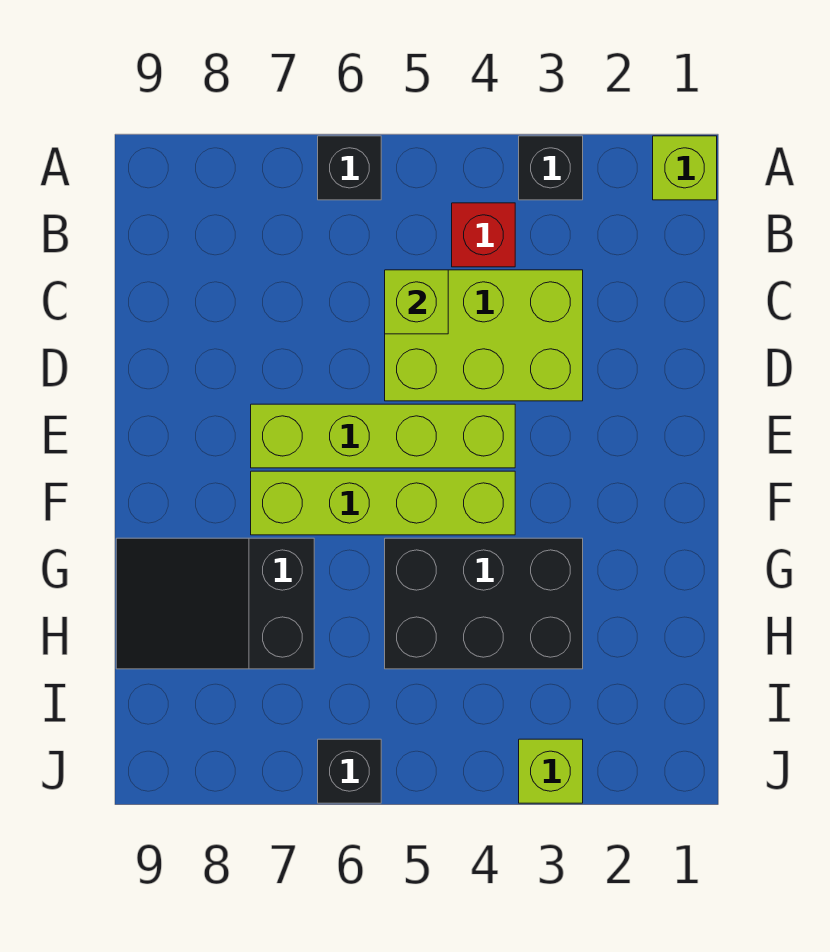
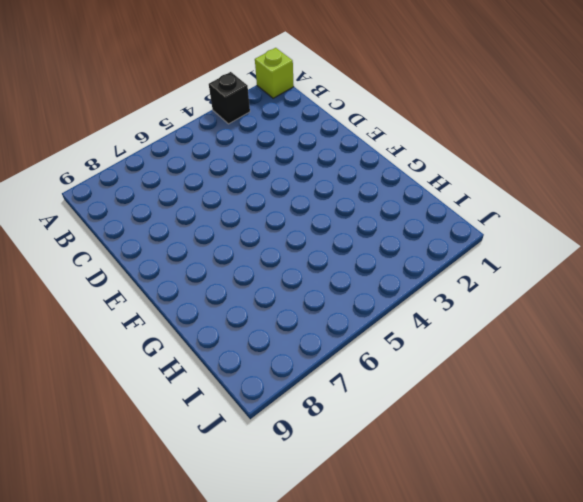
none -> black brick A6 level 1
none -> red brick B4 level 1
none -> lime brick C3:D5 level 1

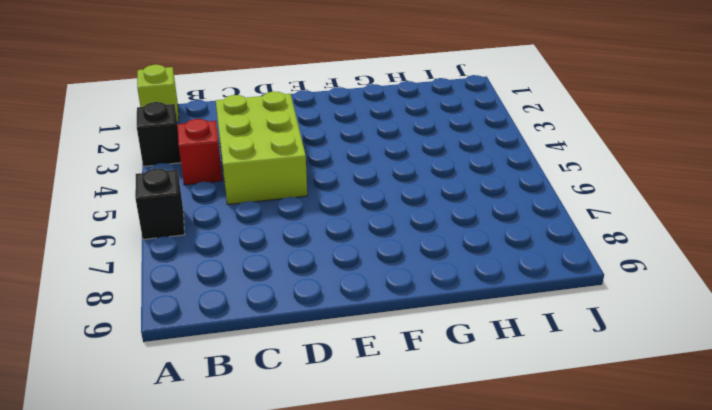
none -> lime brick E4:E7 level 1
none -> lime brick F4:F7 level 1
none -> black brick G3:H5 level 1

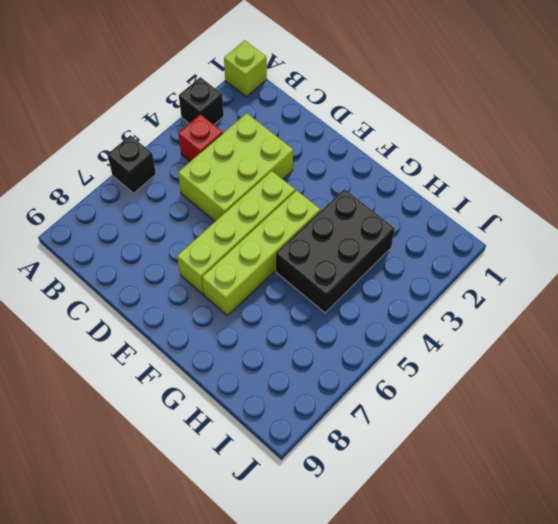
none -> black slope G7:H9 level 1 top 7
none -> lime brick J3 level 1
none -> black brick J6 level 1

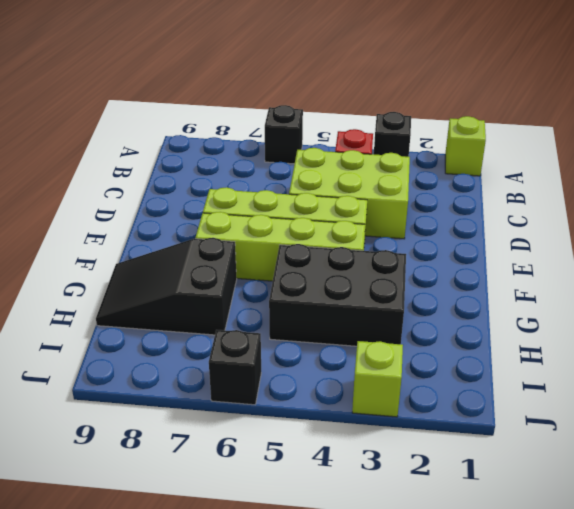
none -> lime brick C5 level 2

